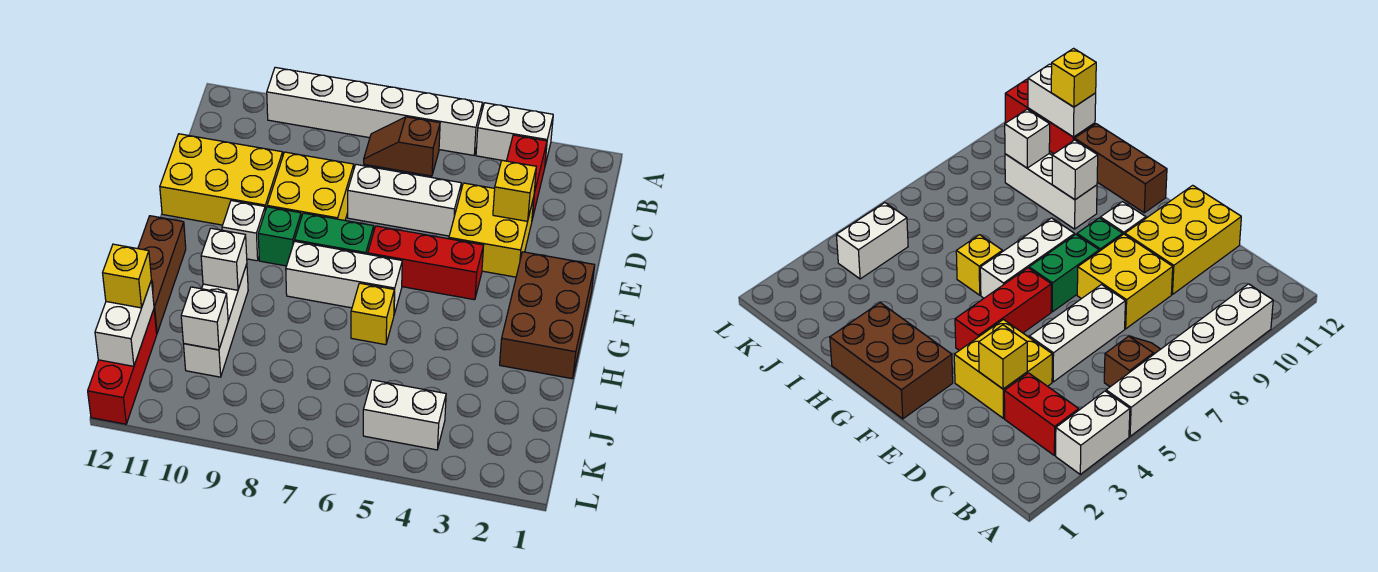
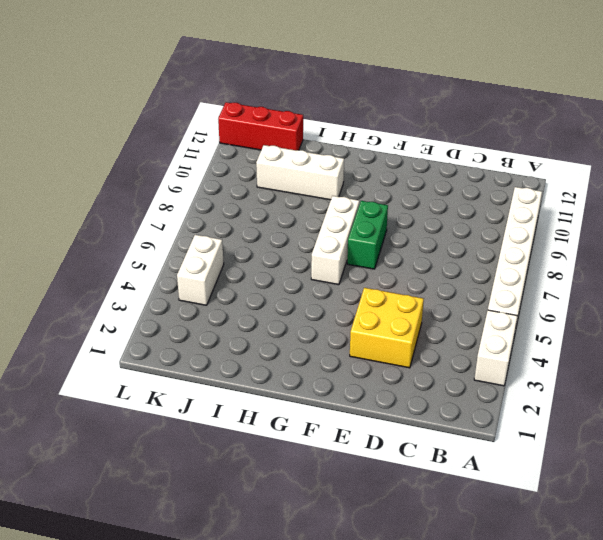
none -> red brick B3:C3 level 1
none -> brown slope B6:B7 level 1 top 6
none -> white brick D5:D7 level 1

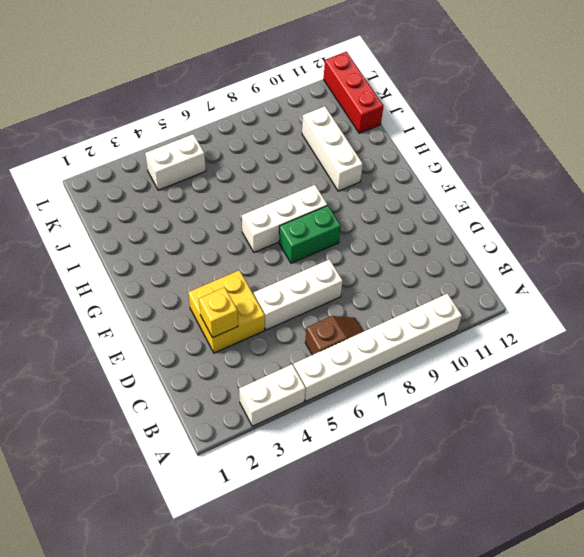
none -> red brick B3:C3 level 1
none -> yellow brick D8:E9 level 1
none -> yellow brick D10:E12 level 1

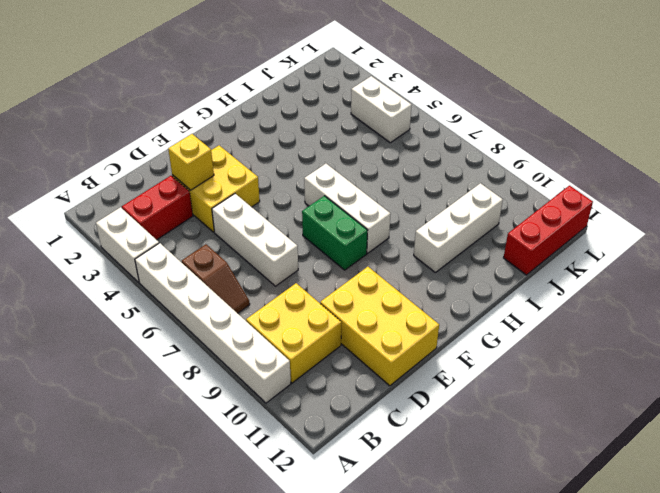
yellow brick B9:C10 level 1 -> yellow brick D8:E9 level 1
none -> brown brick F1:H2 level 1
none -> red brick F4:F6 level 1
none -> green brick F9 level 1

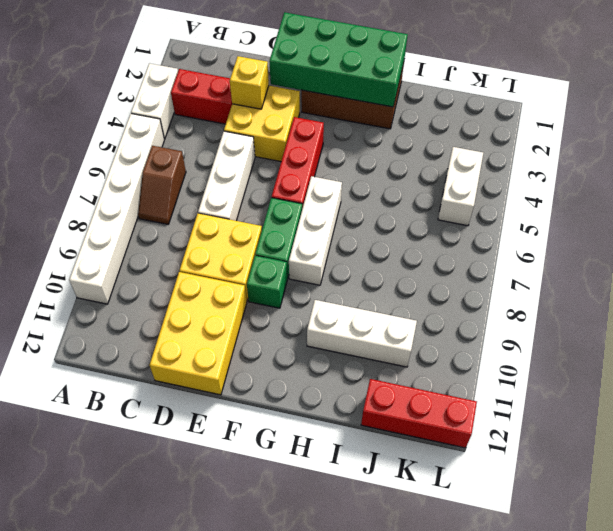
green brick E1:H2 level 2 -> none
none -> white brick F10 level 1
none -> brown brick G12:I12 level 1
none -> yellow brick H6 level 1

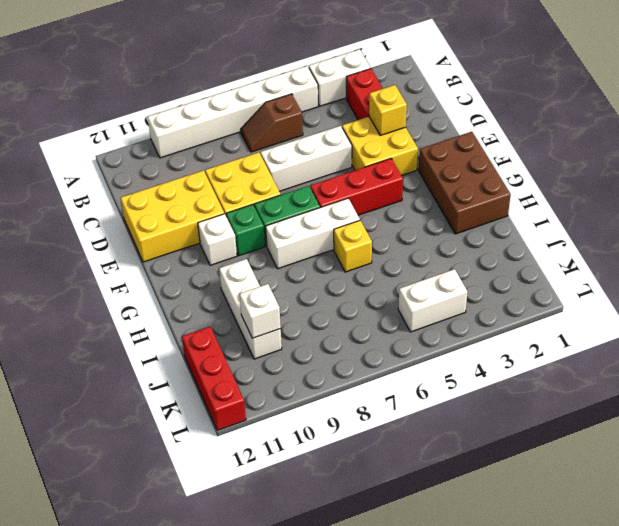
none -> brown brick G12:I12 level 1
none -> white brick H10 level 2
none -> white brick J12:K12 level 2

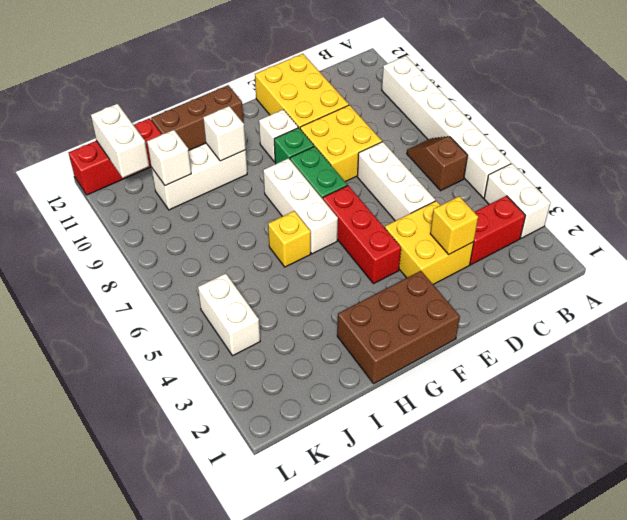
white brick K11:K12 level 2 -> white brick J12:K12 level 2
none -> yellow brick J12 level 3

